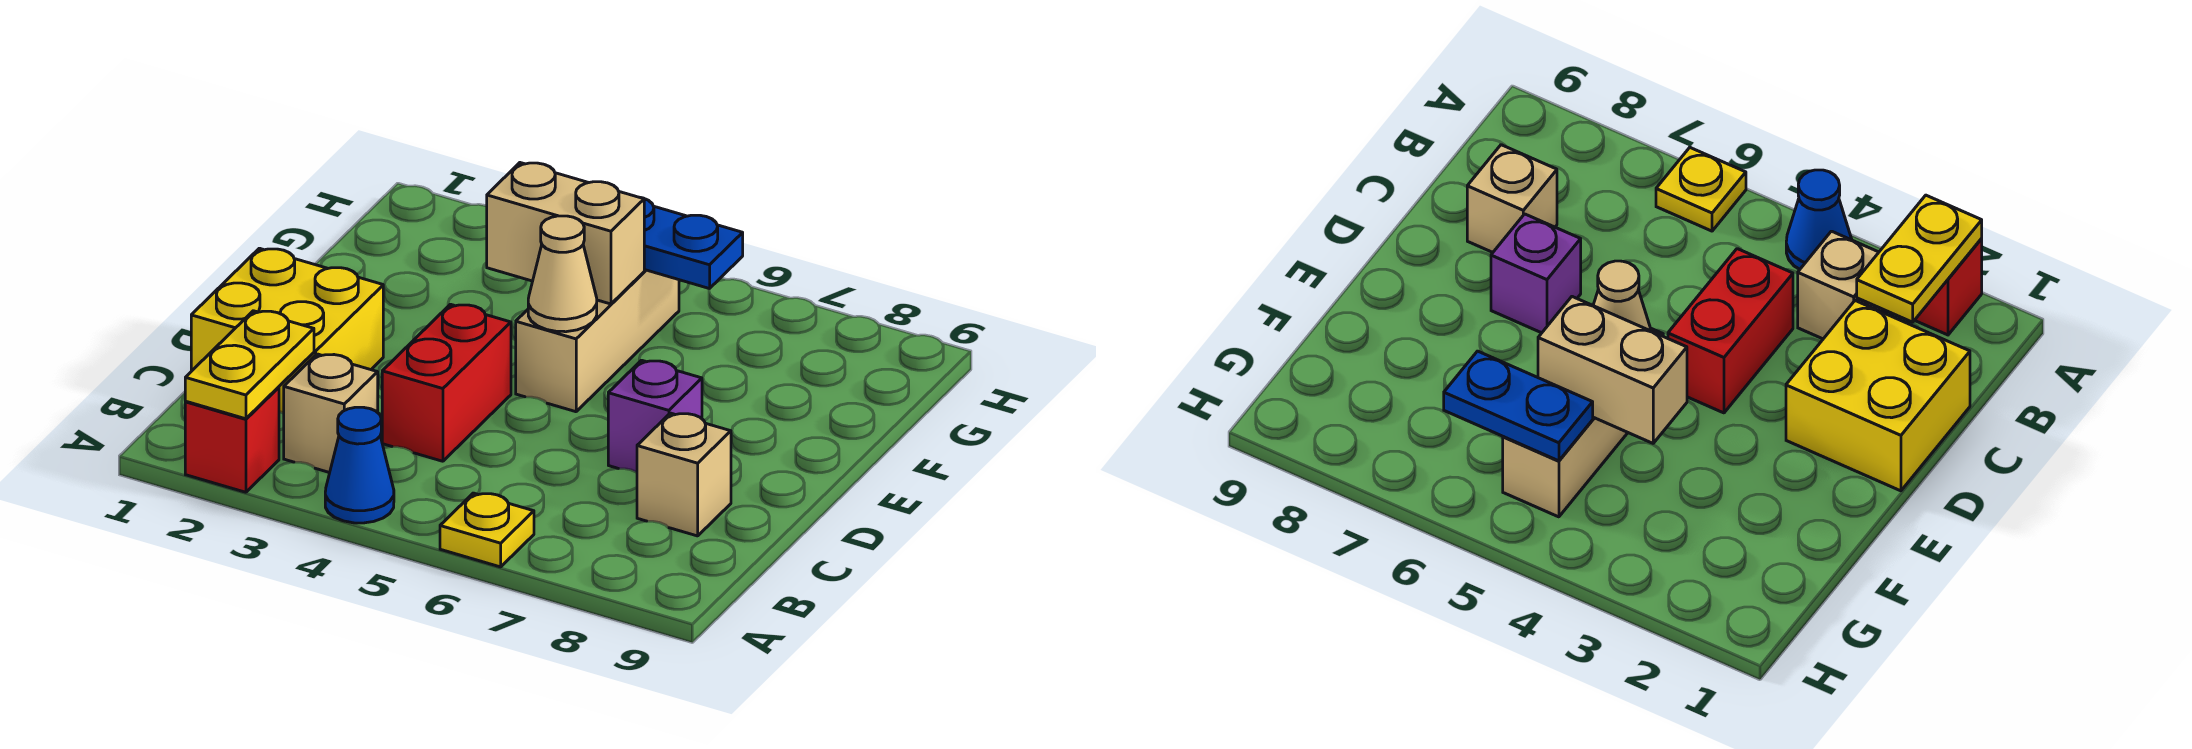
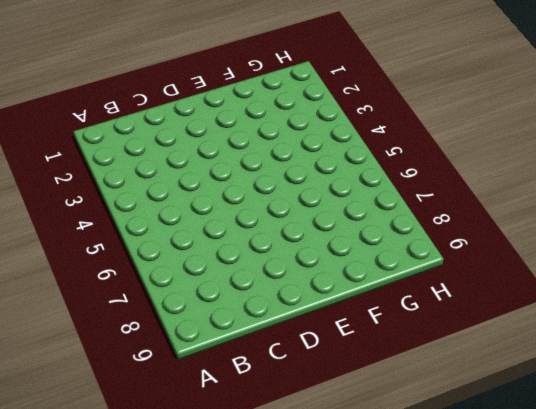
none -> red brick A2 level 1
none -> blue cone A4 level 1
none -> yellow plate A6 level 1

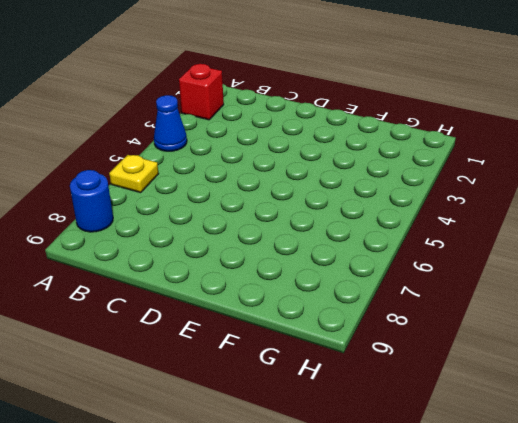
blue round brick A8 level 1 -> none
none -> tan brick B3 level 1
none -> yellow brick C1:D2 level 1
none -> red brick C4:D4 level 1

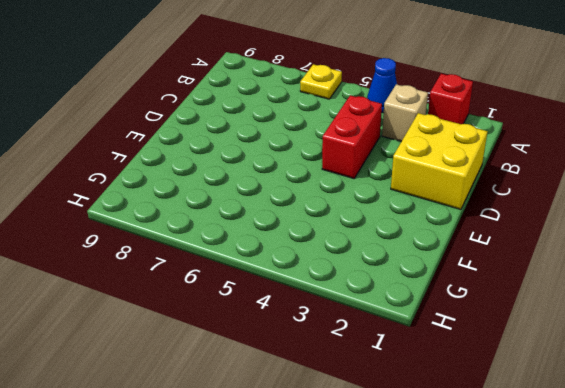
none -> tan brick C8 level 1
none -> purple brick D7 level 1
none -> tan brick E5:G5 level 1

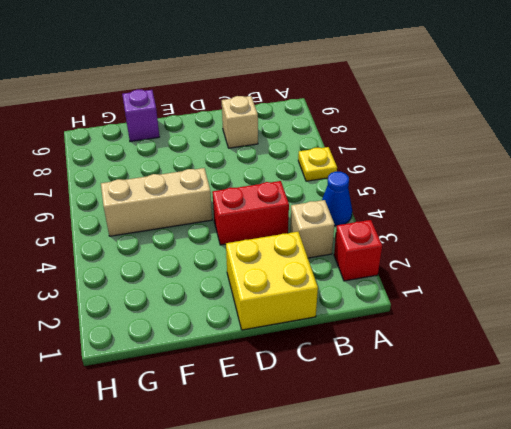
purple brick F9 level 1 -> purple brick D7 level 1
none -> yellow plate A2:B2 level 2
none -> tan cone E5 level 2
none -> tan brick F4:F5 level 2

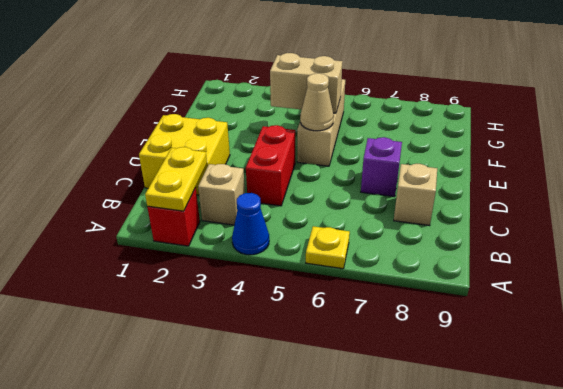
none -> blue plate G5:G6 level 2

